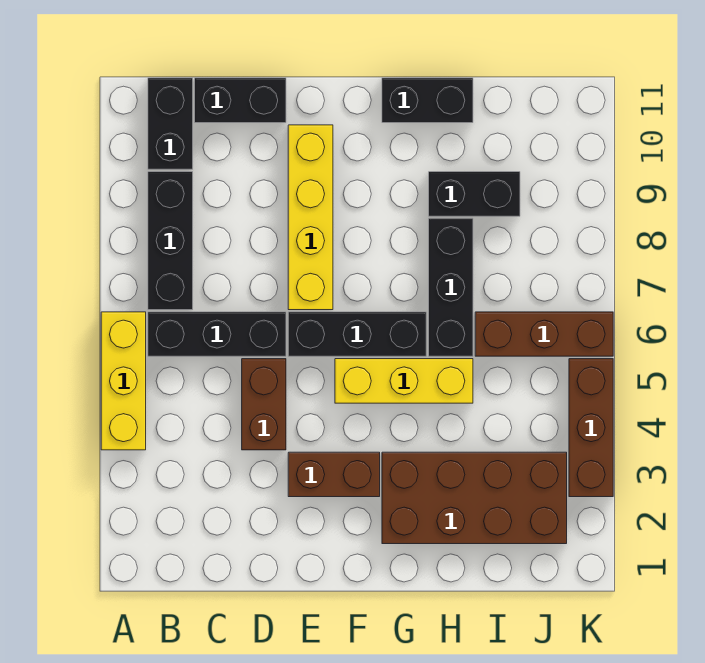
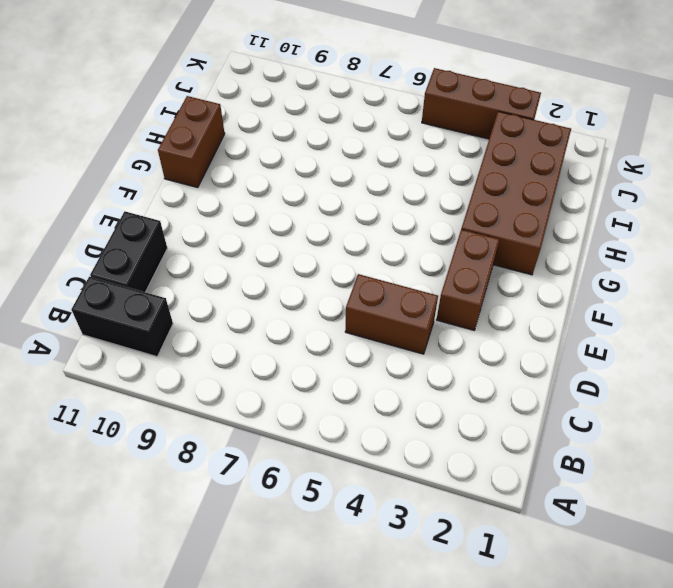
brown brick G11:H11 level 1 -> black brick G11:H11 level 1
none -> yellow brick A4:A6 level 1
none -> black brick B6:D6 level 1
none -> black brick B7:B9 level 1

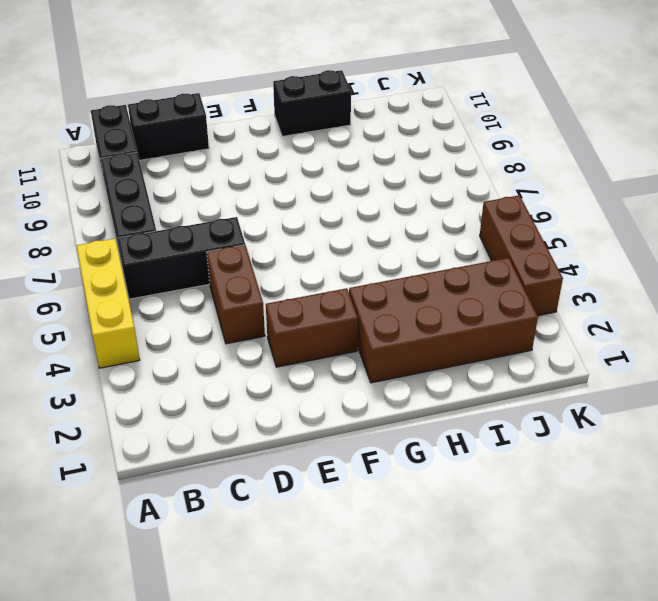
none -> black brick E6:G6 level 1
none -> yellow brick E7:E10 level 1
none -> yellow brick F5:H5 level 1

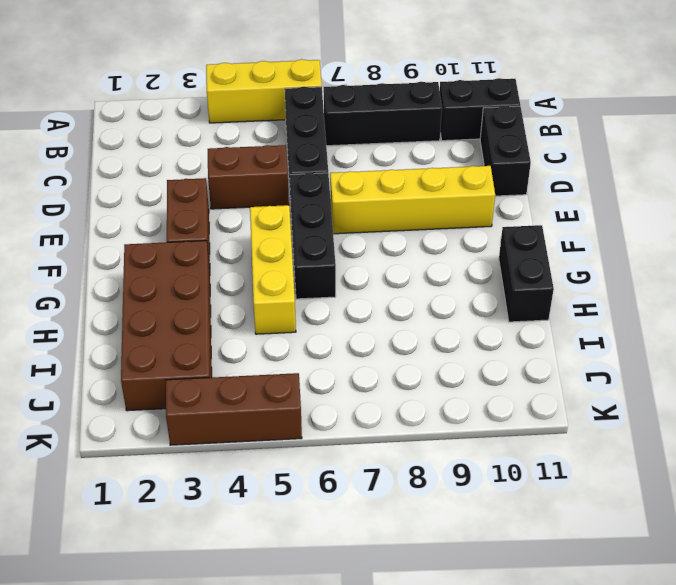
none -> black brick H6:H8 level 1
none -> black brick H9:I9 level 1
none -> brown brick I6:K6 level 1

